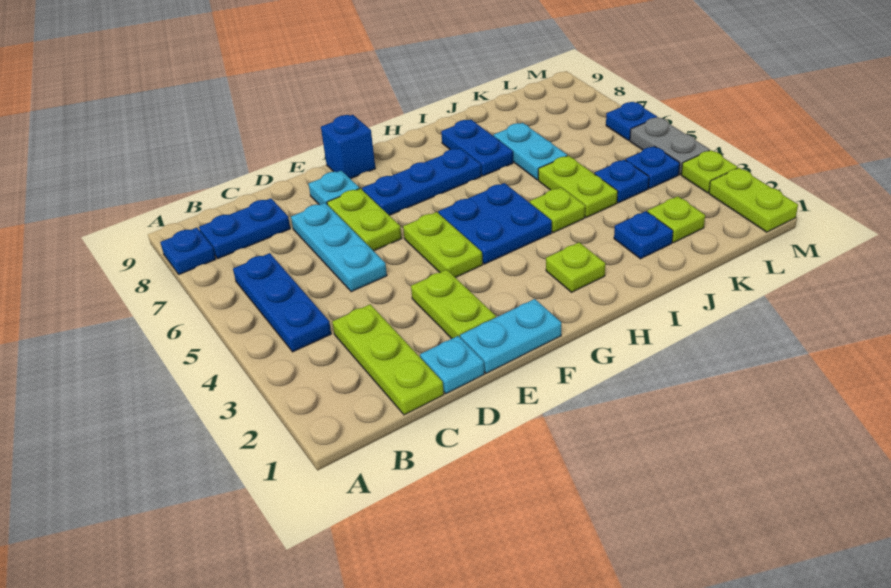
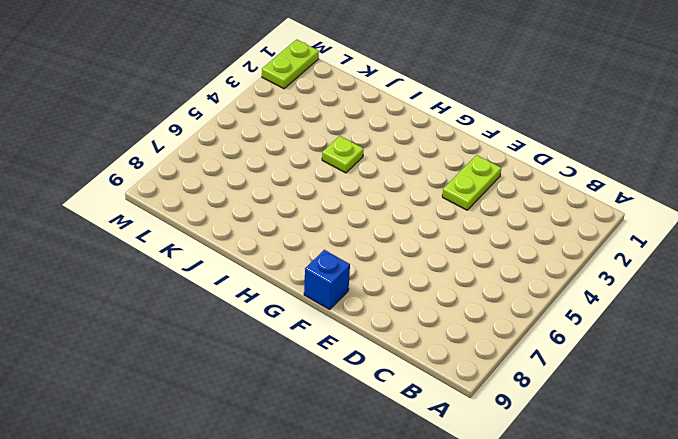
none -> blue plate A8 level 1
none -> blue plate B4:B6 level 1
none -> blue plate B8:C8 level 1

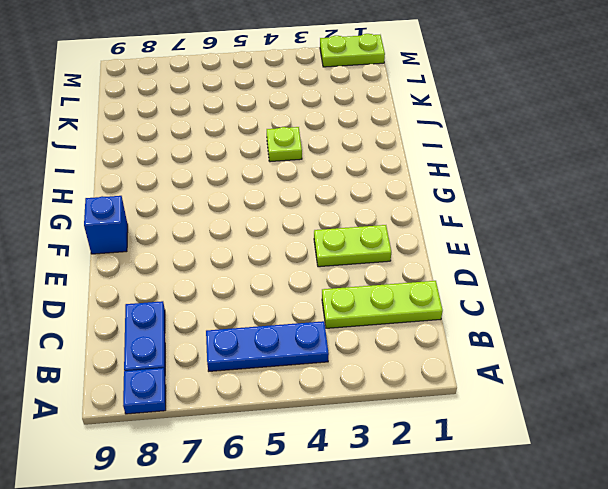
none -> cyan plate D1 level 1
none -> cyan plate D5:D7 level 1
none -> cyan plate E1:F1 level 1

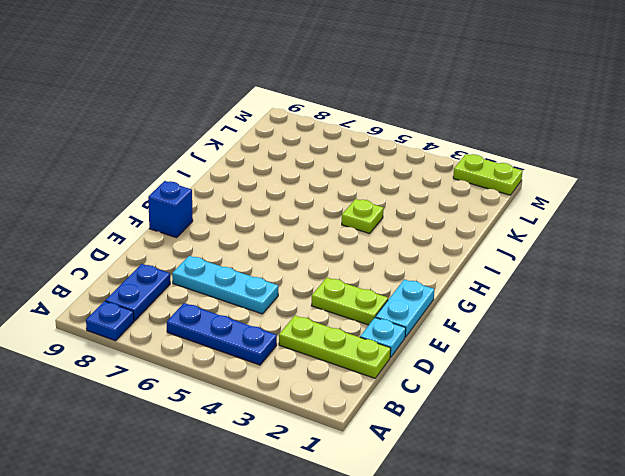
none -> lime plate E6:E7 level 1
none -> cyan plate E8 level 1
none -> lime plate F4:F5 level 1

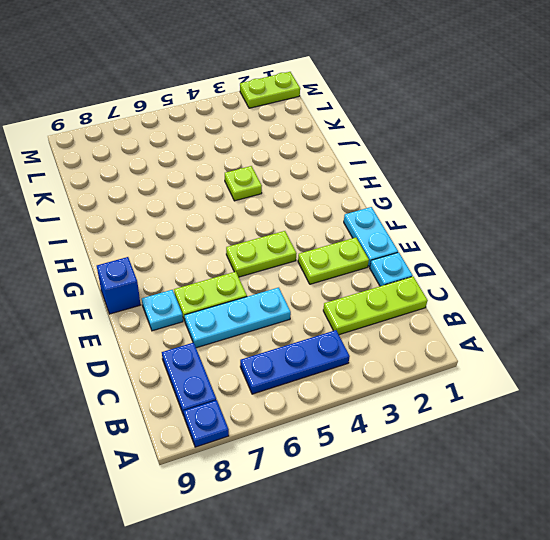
none -> blue plate F7:H7 level 1
none -> blue plate G4:H5 level 1
none -> lime plate H2 level 1

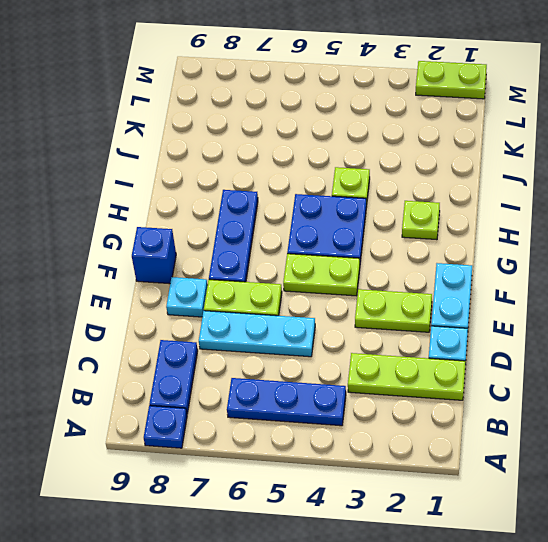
none -> blue plate I7:I8 level 1
none -> blue plate J2 level 1
none -> lime plate J4:J5 level 1

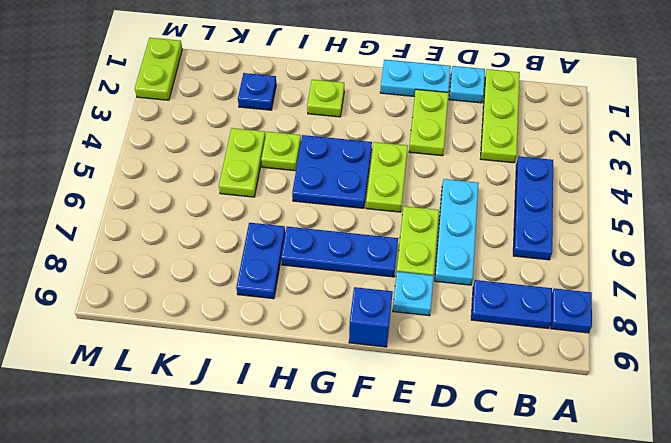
none -> cyan plate J6:J7 level 1
none -> lime plate K2 level 1
none -> blue plate K4 level 1

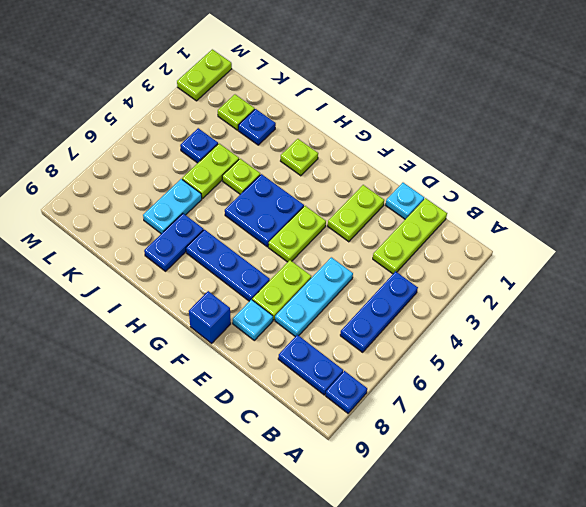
none -> cyan plate E1:F1 level 1
none -> blue plate L4 level 1
none -> lime plate M3 level 1

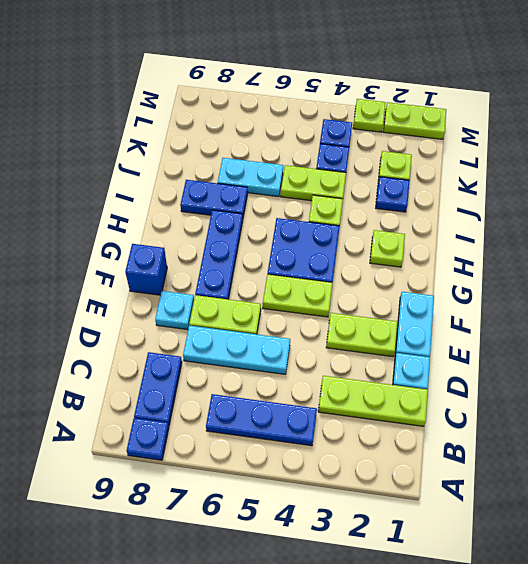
none -> grey plate M4:M5 level 1
none -> blue plate M6 level 1

